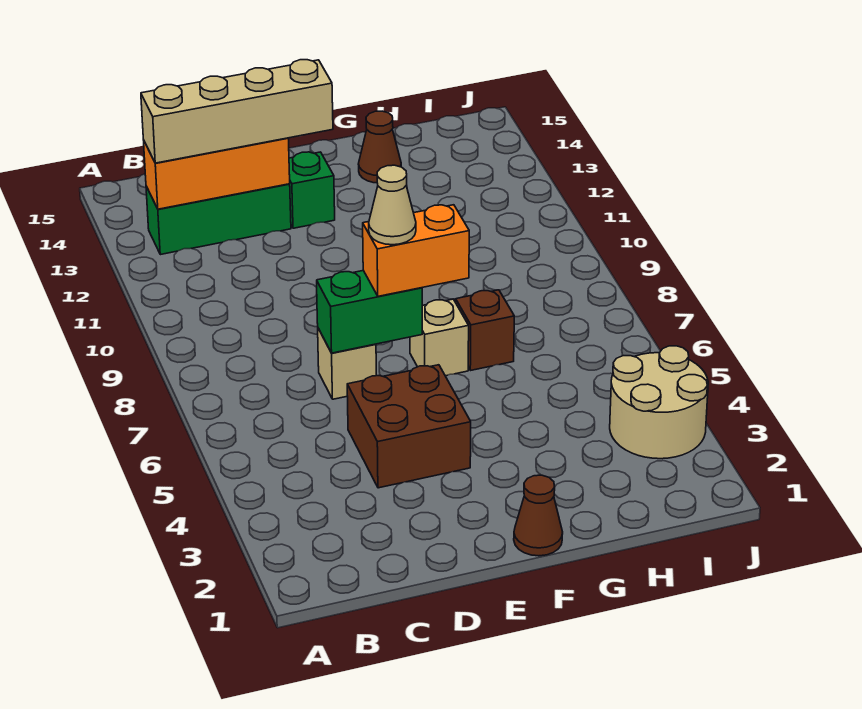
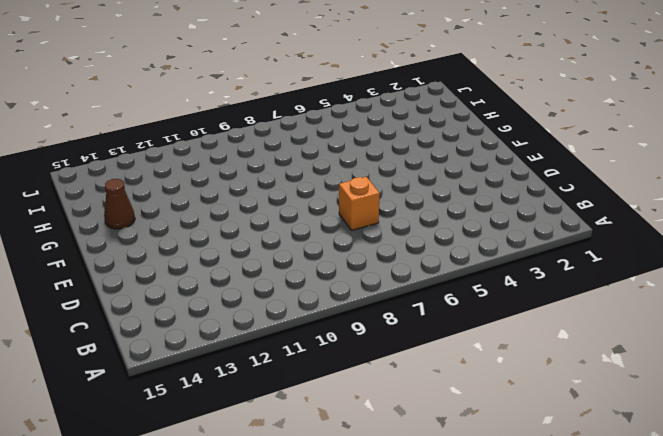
orange brick D7 level 1 -> tan brick D7 level 1
none -> green brick B13:D13 level 1
none -> brown brick D4:E5 level 1
none -> green brick E13 level 1

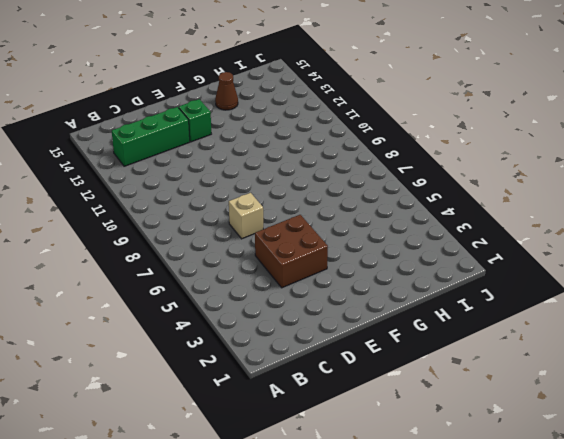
none -> brown cone F1 level 1
none -> tan brick F7 level 1
none -> brown brick G7 level 1

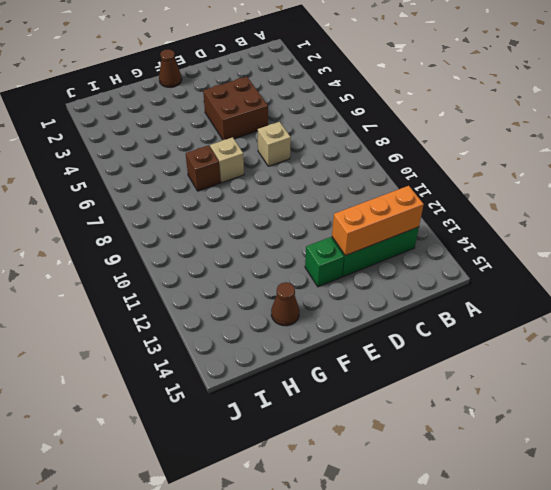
none -> tan round brick I3:J4 level 1
none -> green brick D7:E7 level 2
none -> tan brick B13:E13 level 3

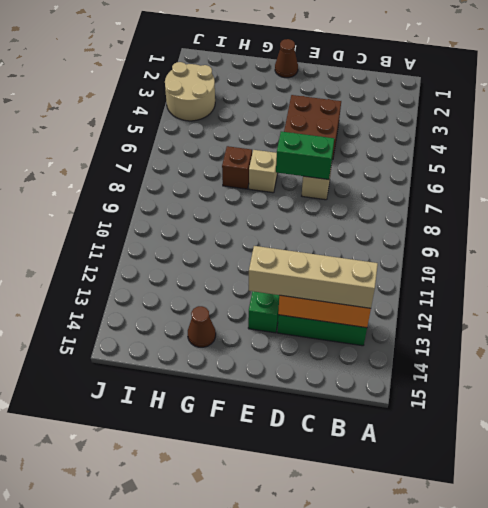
none -> orange brick E7:F7 level 3
none -> tan cone E7 level 4

